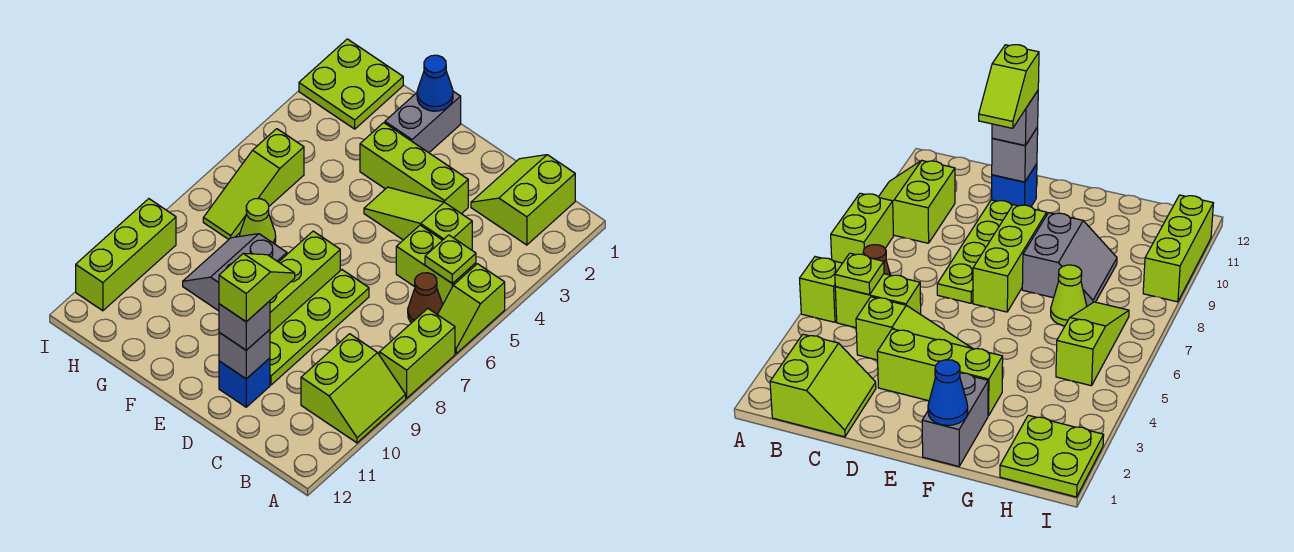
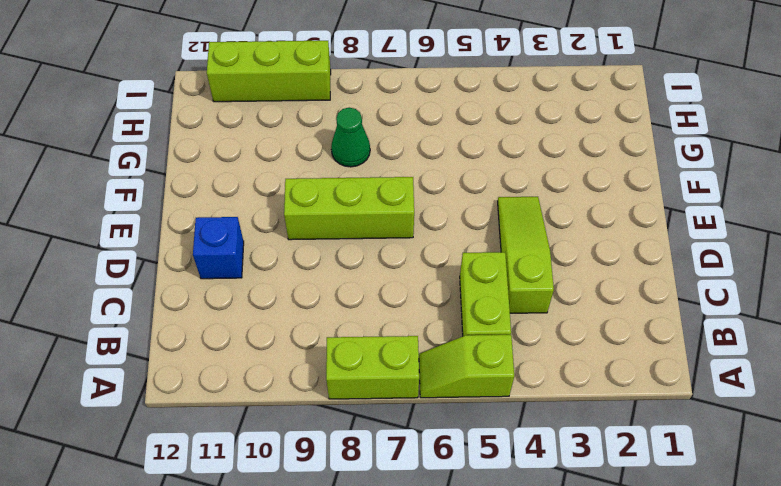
green cone G8 level 1 -> grey slope F8:G9 level 1 top F
none -> lime slope A9:B10 level 1 top B
none -> lime slope B1:C2 level 1 top B
none -> brown cone B6 level 1

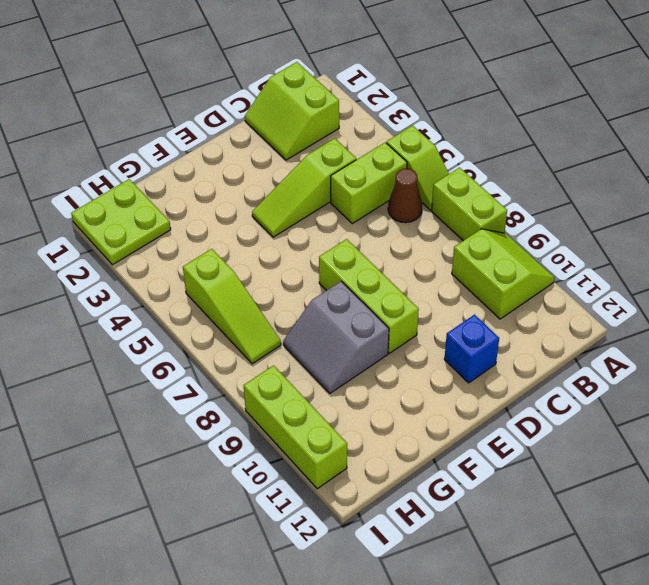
none -> lime brick D3:F3 level 1
none -> lime plate D7:D10 level 1
none -> grey brick F1:F2 level 1

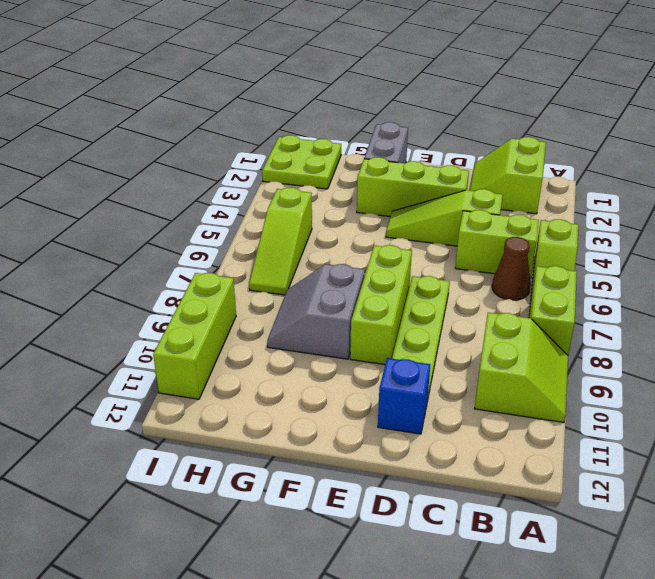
none -> lime cone G7 level 1
none -> lime plate B5 level 2
none -> grey brick D11 level 2

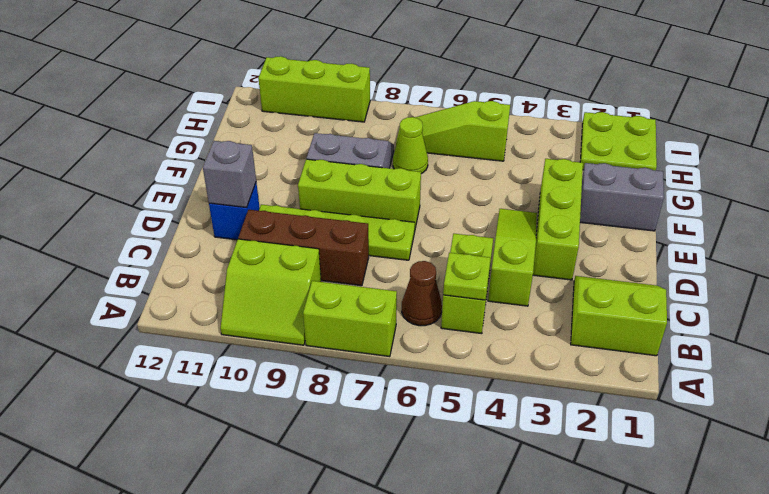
brown brick C8:C10 level 1 -> none
none -> lime slope A5:A6 level 1 top 5
none -> blue cone F1 level 2
none -> grey brick D11 level 3

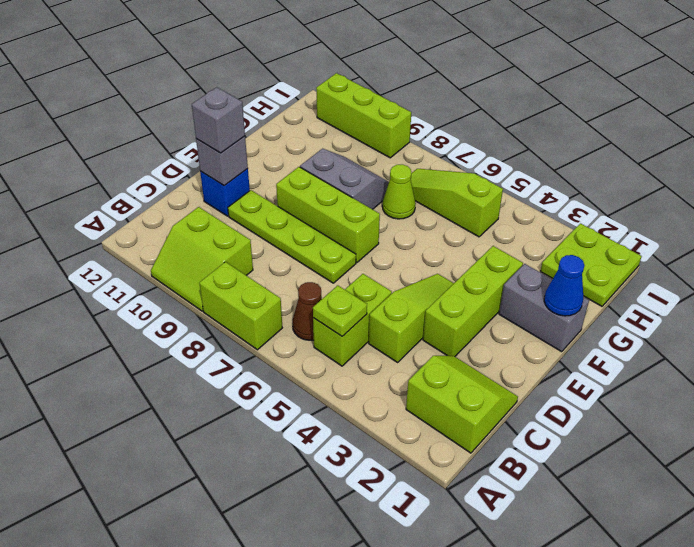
none -> lime slope A5:A6 level 1 top 5
none -> lime slope D10:D11 level 4 top 11

